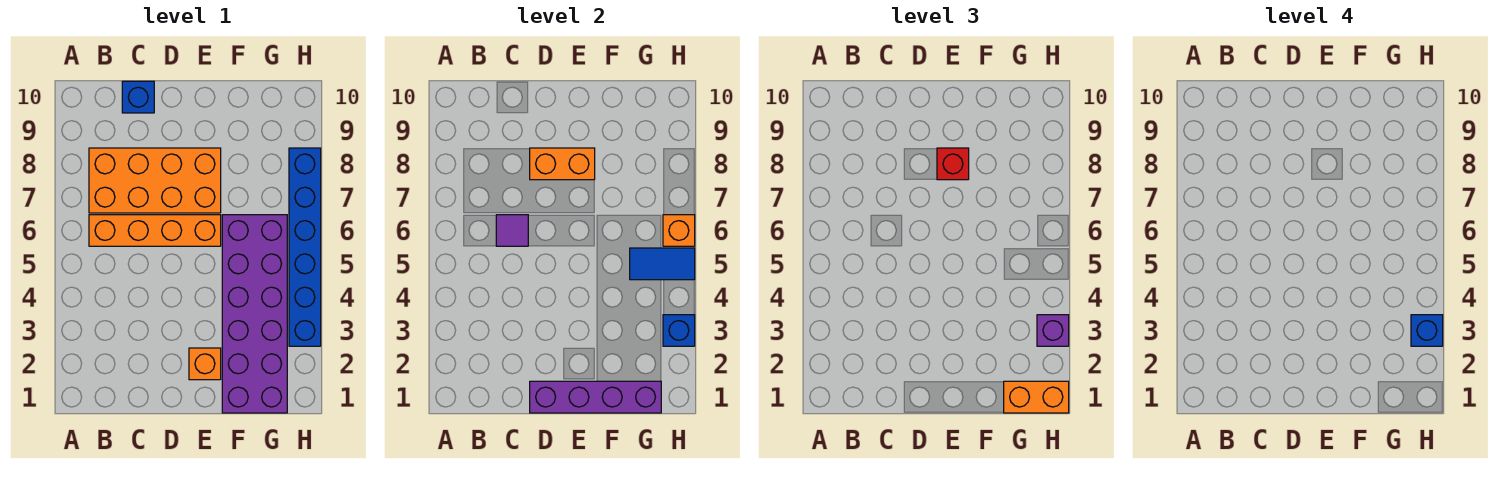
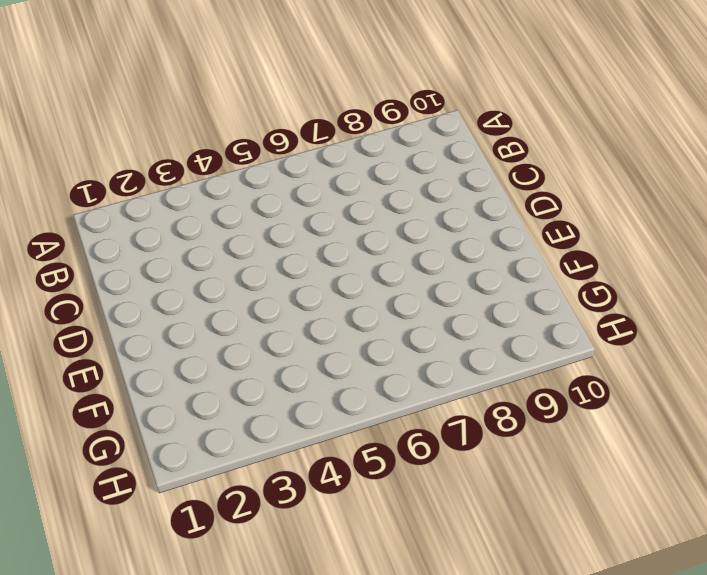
none -> orange brick B6:E6 level 1
none -> orange brick B7:E8 level 1
none -> blue brick C10 level 1

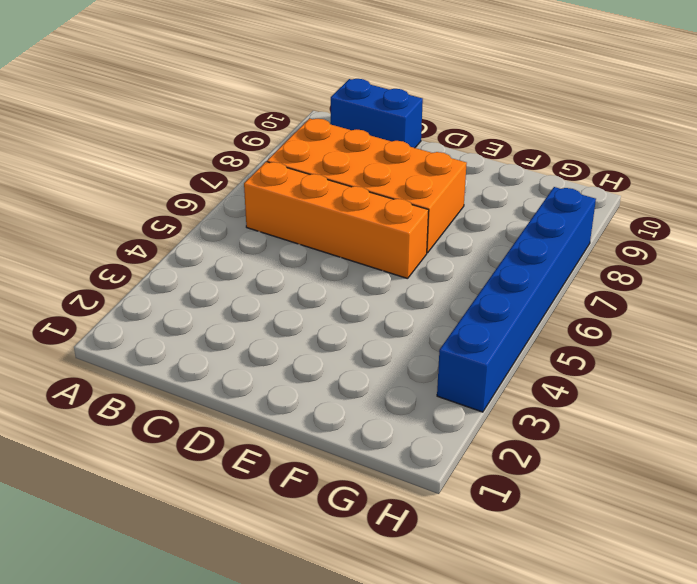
blue brick B10:C10 level 1 -> blue brick C10 level 1
none -> orange brick E2 level 1
none -> purple brick F1:G6 level 1
none -> purple tile C6 level 2

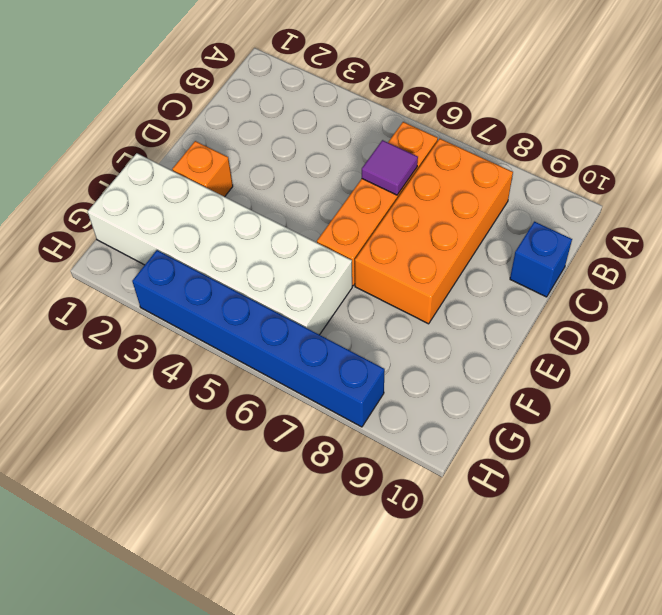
white brick F1:G6 level 1 -> purple brick F1:G6 level 1
none -> purple brick D1:G1 level 2
none -> orange brick D8:E8 level 2
none -> blue tile G5:H5 level 2

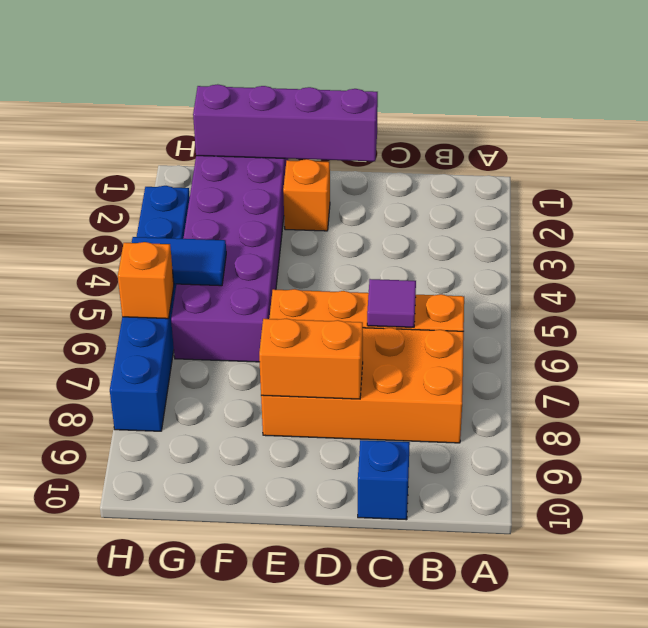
none -> blue brick H3 level 2
none -> red brick E8 level 3
none -> orange brick G1:H1 level 3

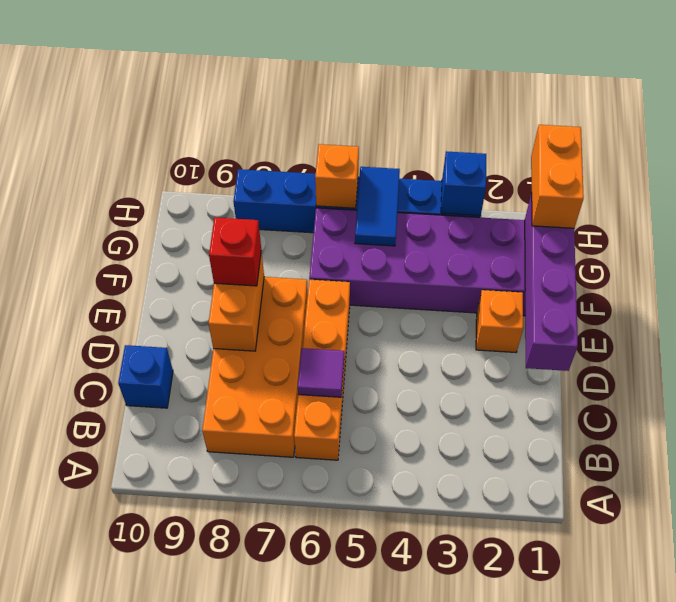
none -> purple brick H3 level 3
none -> blue brick H3 level 4

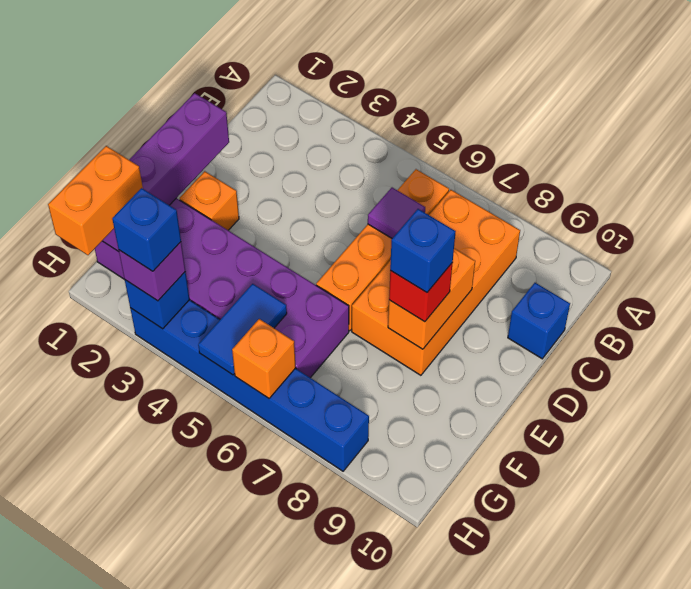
blue brick E8 level 4 -> none

